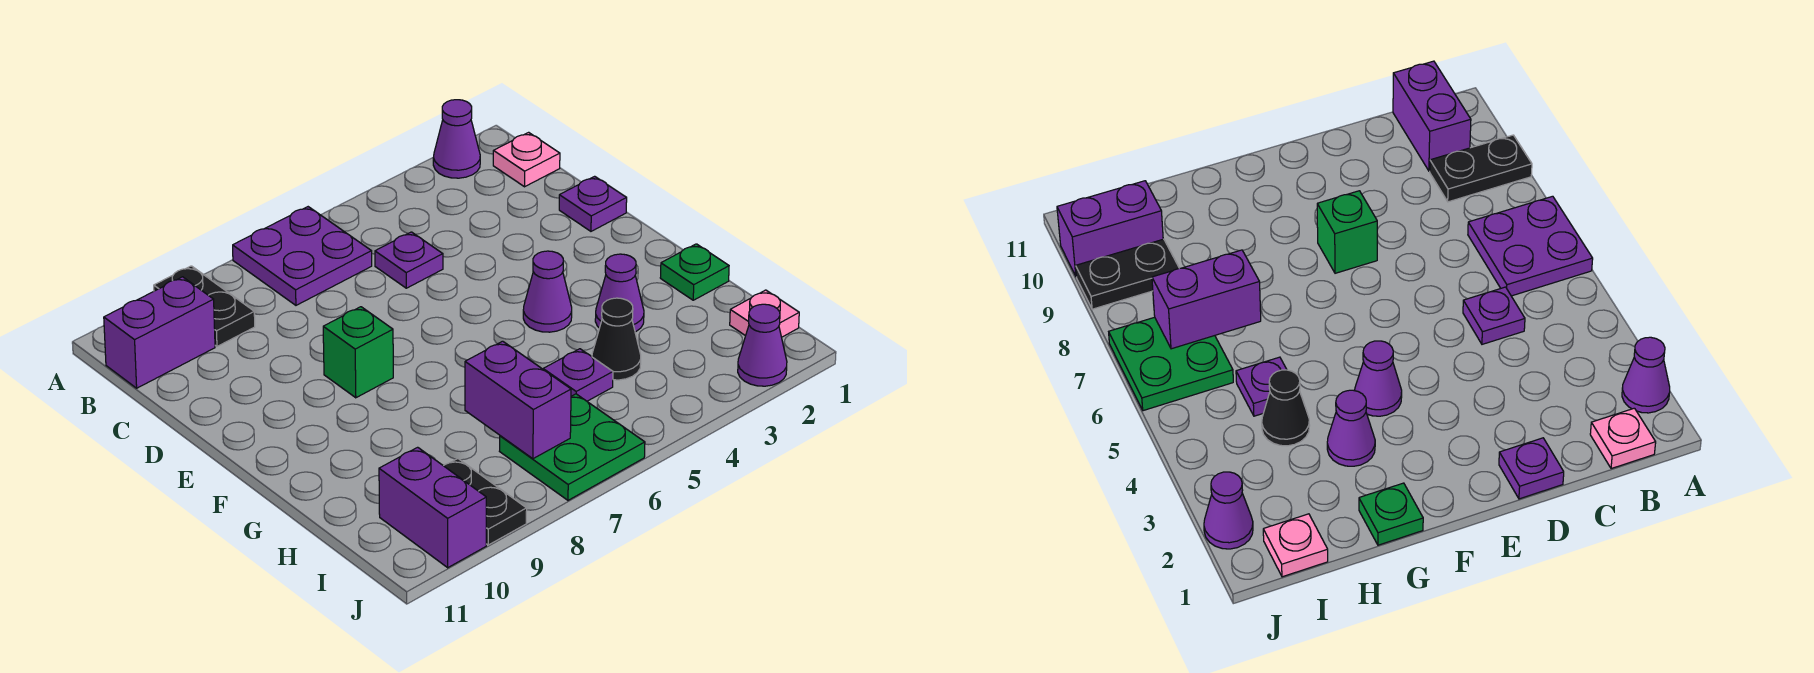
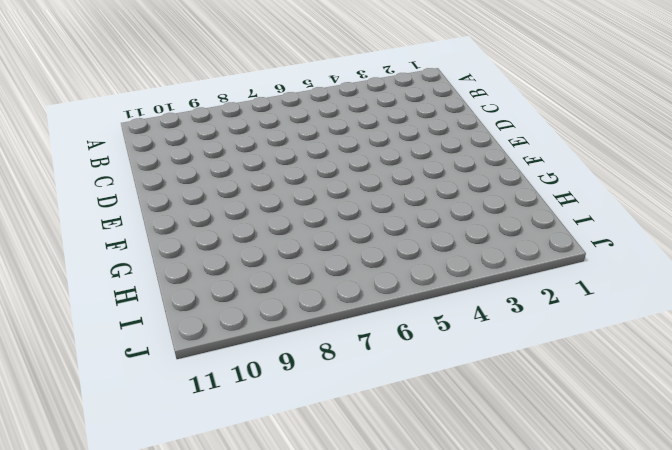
none -> purple cone A2 level 1
none -> purple plate A6:B7 level 1
none -> black plate A9:B9 level 1

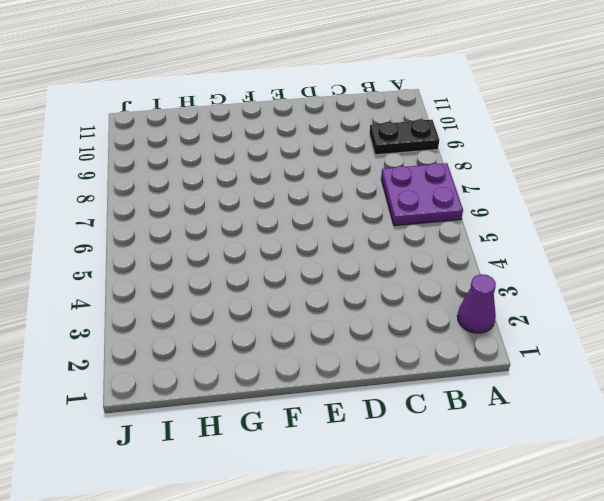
none -> pink plate B1 level 1
none -> purple brick B10:B11 level 1
none -> purple plate C5 level 1

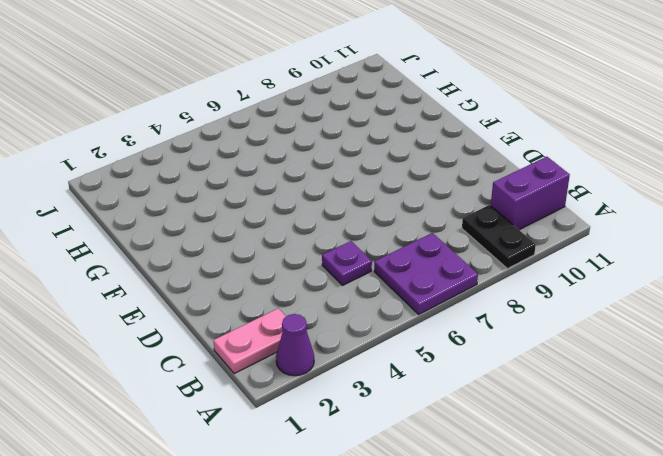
pink plate B1:B2 level 1 -> pink plate B1 level 1
none -> purple plate D1 level 1
none -> green brick E8 level 1
none -> purple cone F4 level 1

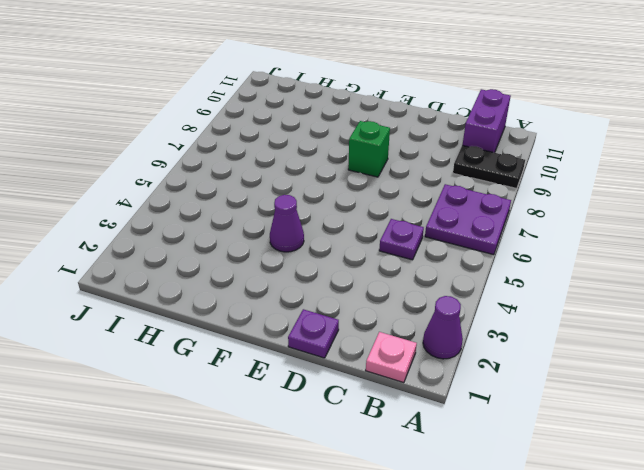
none -> green plate G1 level 1
none -> purple cone G3 level 1
none -> black cone H4 level 1

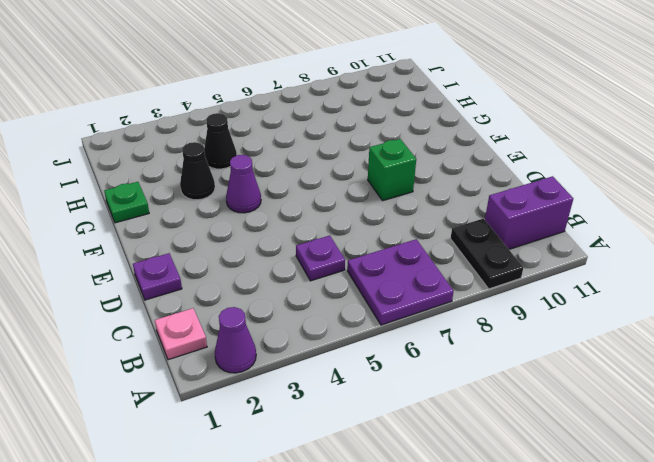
black cone G3 level 1 -> purple cone G3 level 1
none -> purple plate H5 level 1
none -> pink plate I1 level 1
none -> green plate I6:J7 level 1

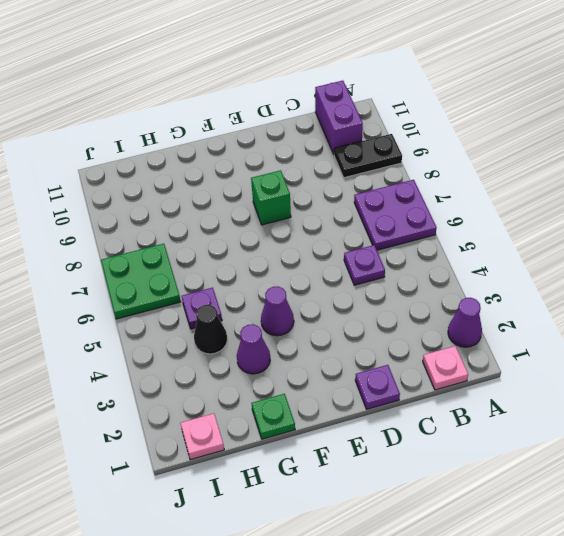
none -> black plate I9:J9 level 1
none -> purple brick I10:J10 level 1
none -> purple cone J2 level 1

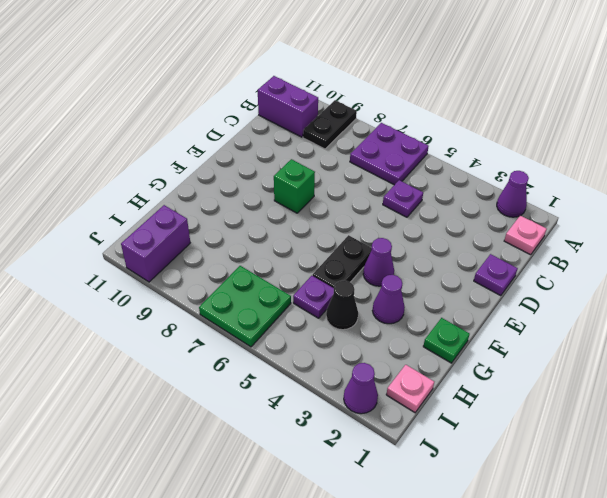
black plate F5:G5 level 1 -> black plate I9:J9 level 1
none -> purple brick H7:I7 level 2

